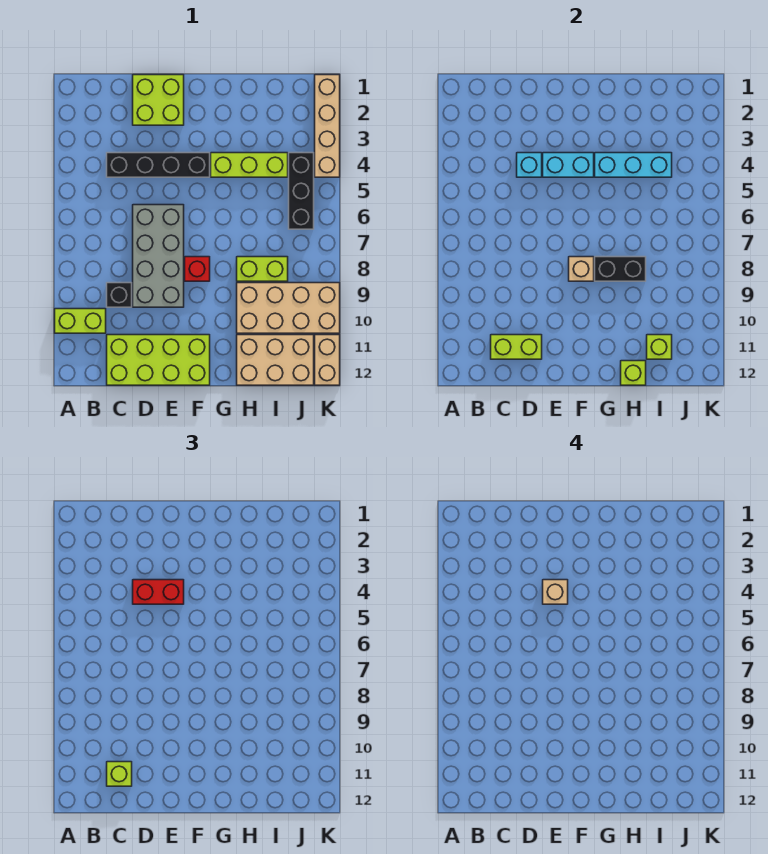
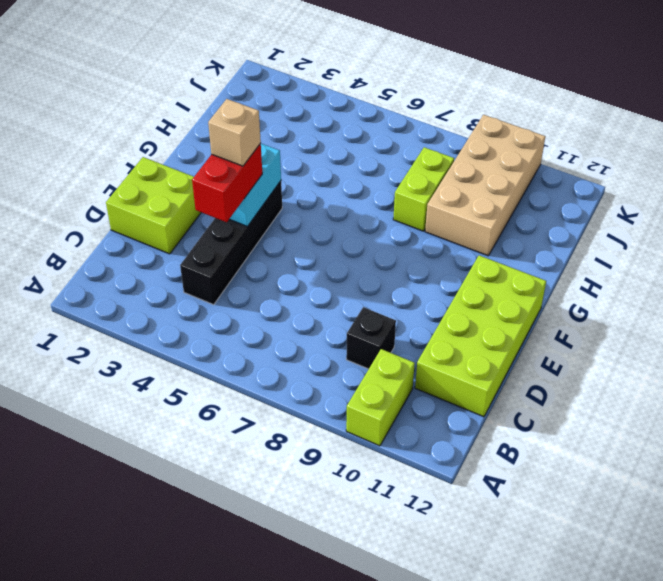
none -> grey brick D6:E9 level 1
none -> red brick F8 level 1
none -> lime brick G4:I4 level 1

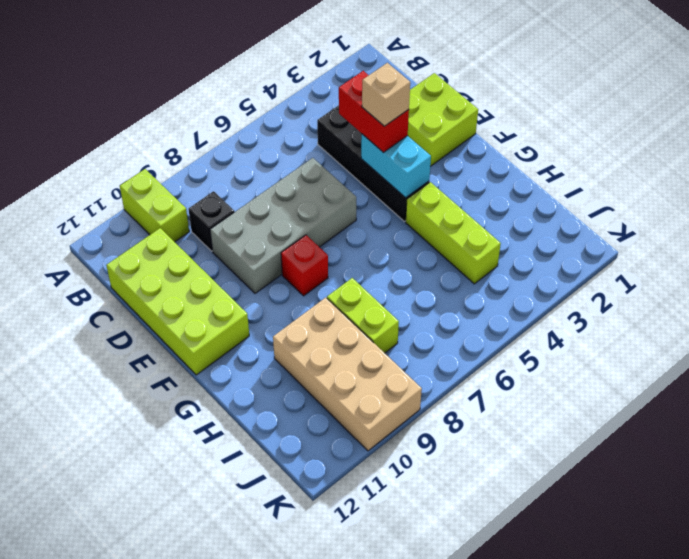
none -> tan brick H11:J12 level 1
none -> black brick J4:J6 level 1
none -> tan brick K1:K4 level 1

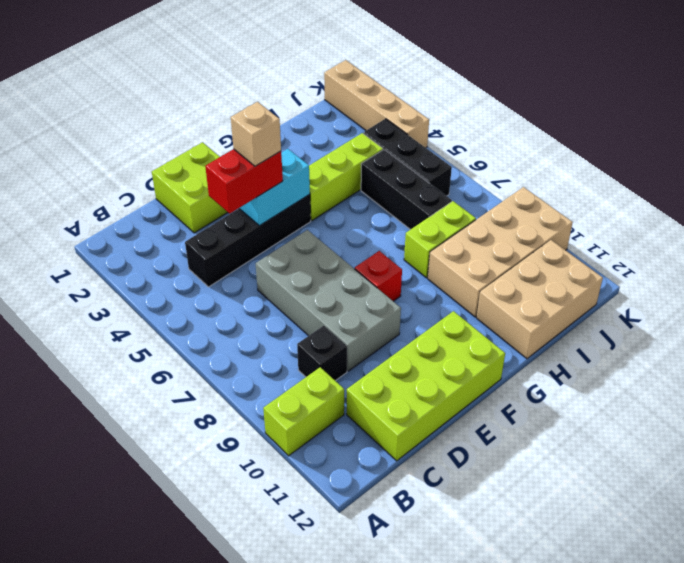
black brick I5:I7 level 1 -> none
none -> tan brick K11:K12 level 1
none -> lime brick C11:D11 level 2
none -> cyan brick D4 level 2

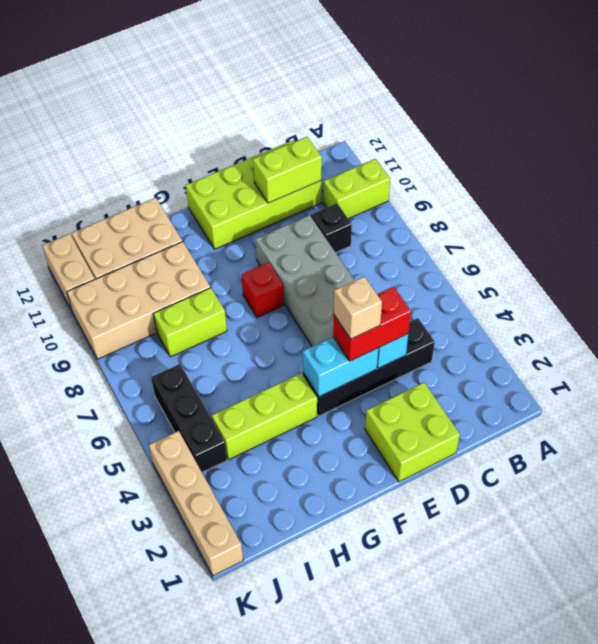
none -> tan brick F8 level 2
none -> cyan brick G4:I4 level 2
none -> black brick G8:H8 level 2

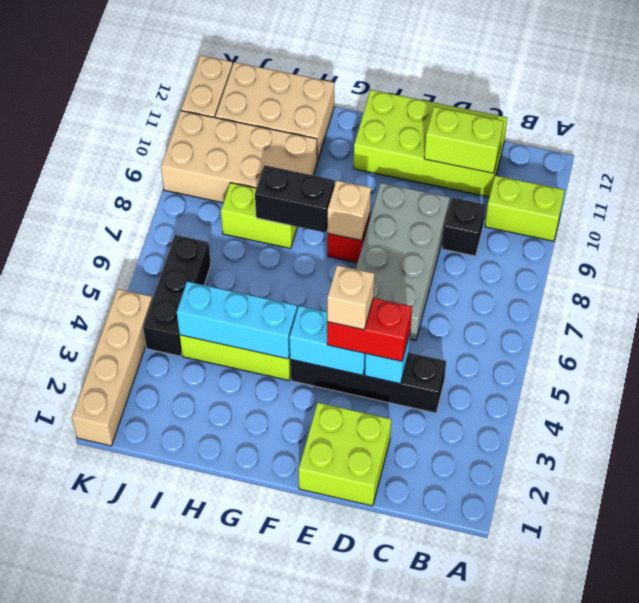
none -> lime brick H12 level 2
none -> lime brick I11 level 2
none -> lime brick C11 level 3

